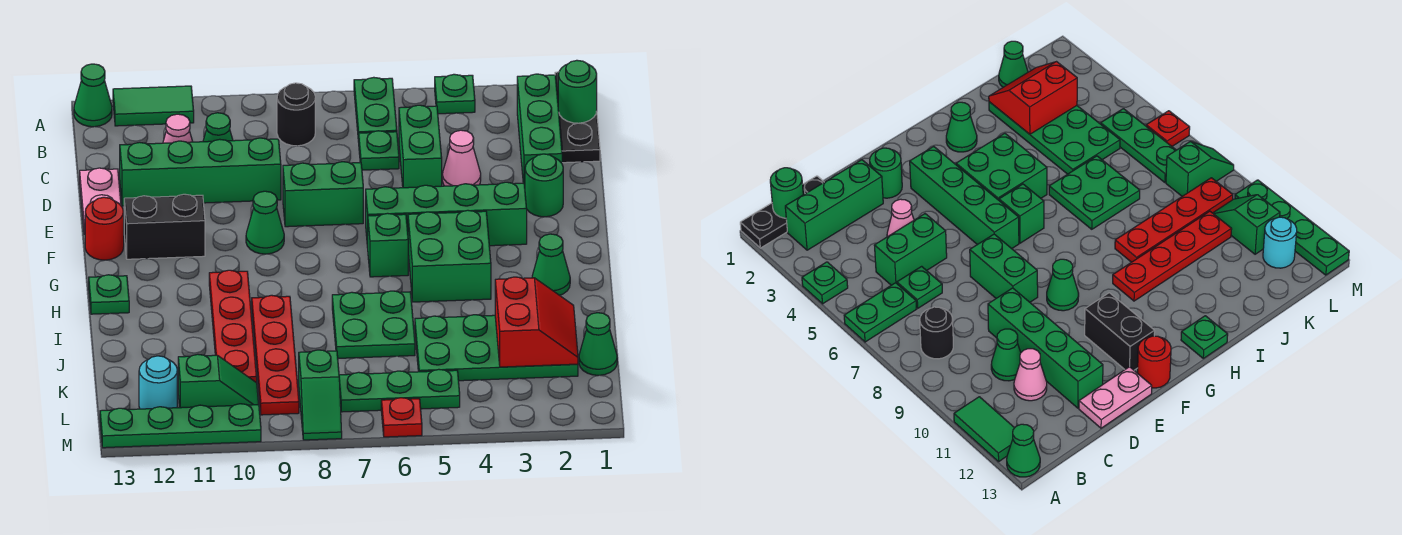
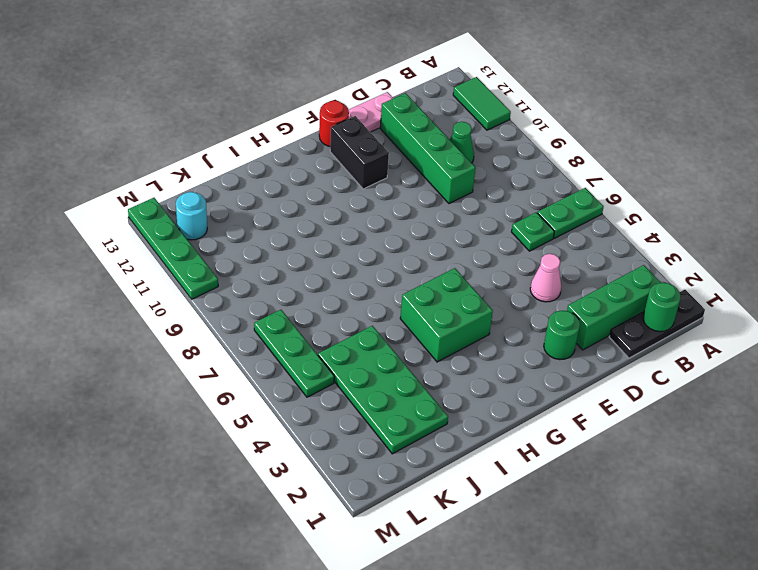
none -> green plate A4 level 1
none -> green cone A13 level 1
none -> black round brick B8 level 1
none -> green brick C5:D5 level 1

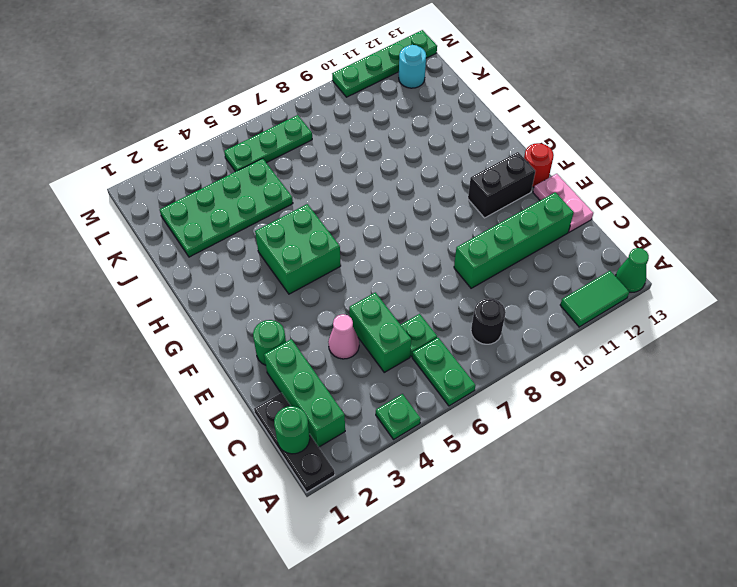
none -> green cone C10 level 1
none -> pink cone C11 level 1
none -> green brick E7:E8 level 1
none -> green brick F3:F6 level 1

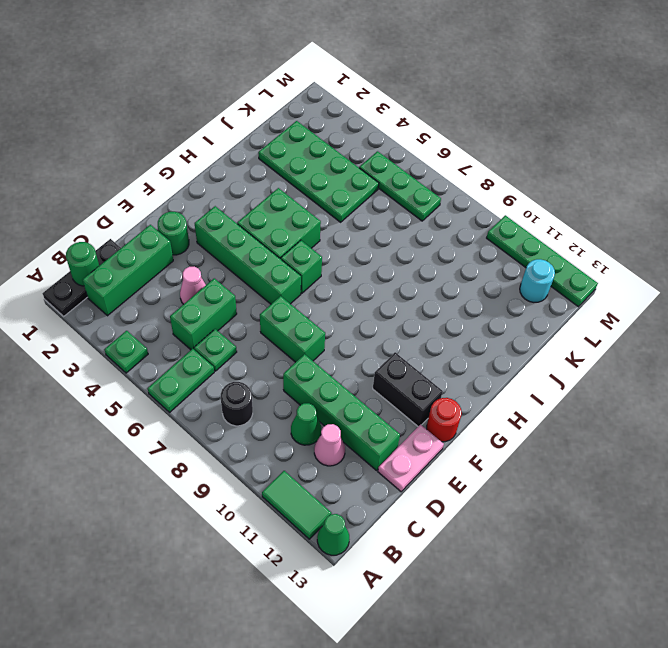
none -> green cone F9 level 1
none -> green cone H2 level 1
none -> red plate H10:K10 level 1
none -> green plate H13 level 1

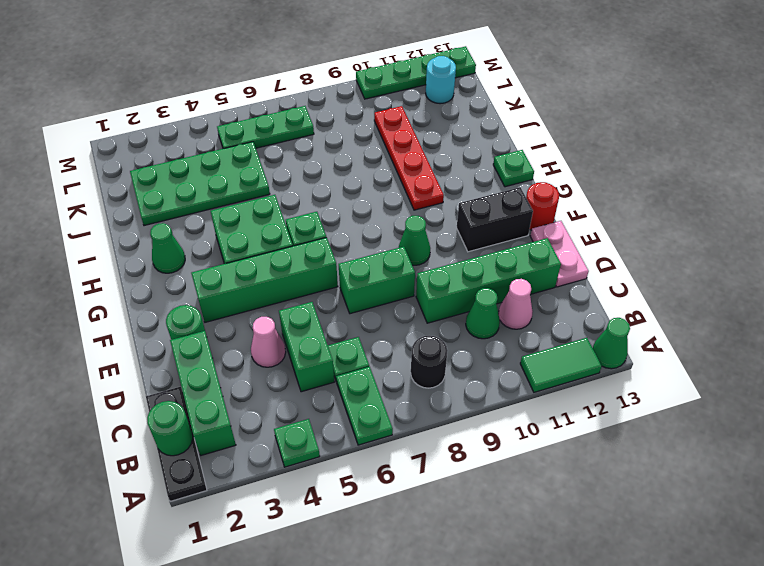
none -> green plate I6:J7 level 1
none -> red plate I9:L9 level 1
none -> green cone K1 level 1
none -> green slope L8:M8 level 1 top L

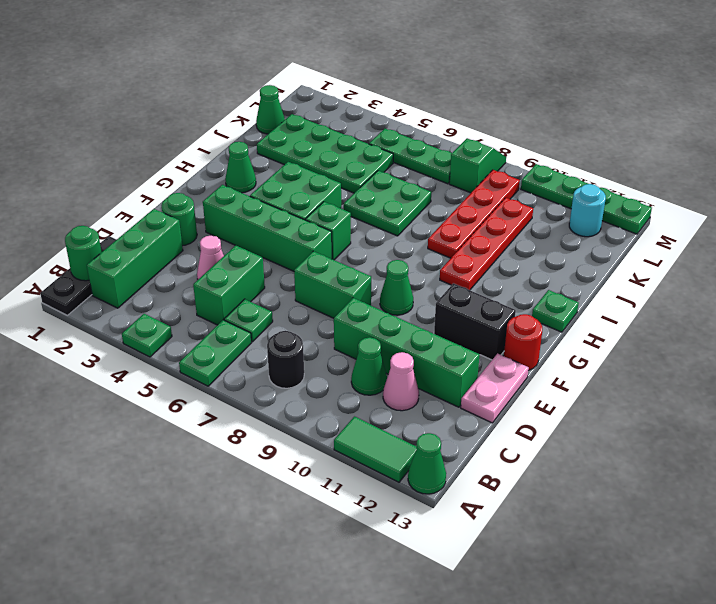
none -> green slope L10:L11 level 1 top 11
none -> red plate M6 level 1
none -> red slope J2:K3 level 2 top 3

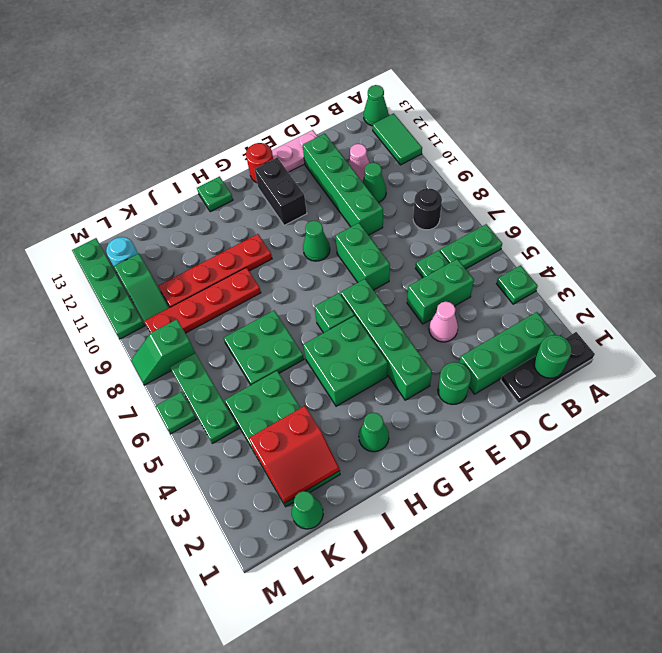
green plate M6 level 1 -> red plate M6 level 1

